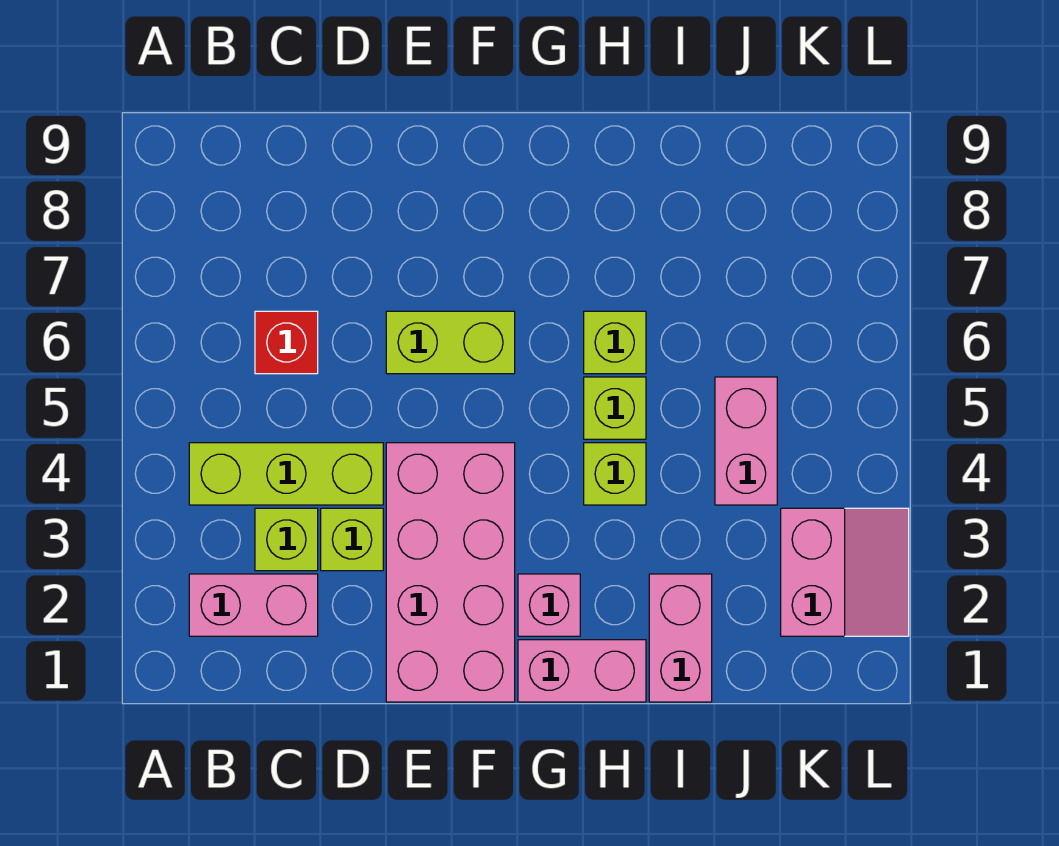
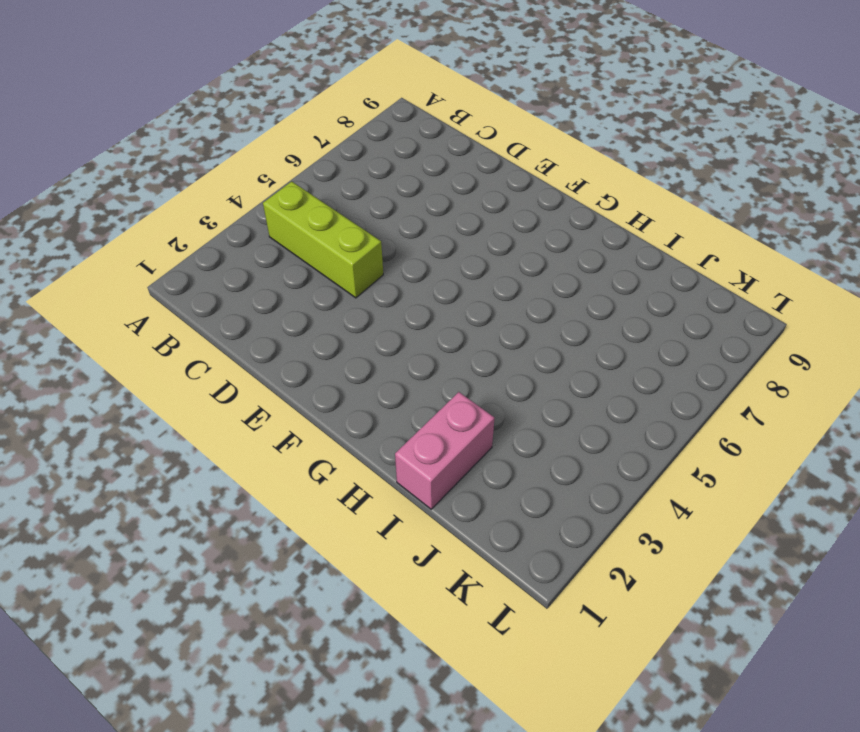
none -> pink brick B2:C2 level 1
none -> lime brick C3 level 1
none -> red brick C6 level 1

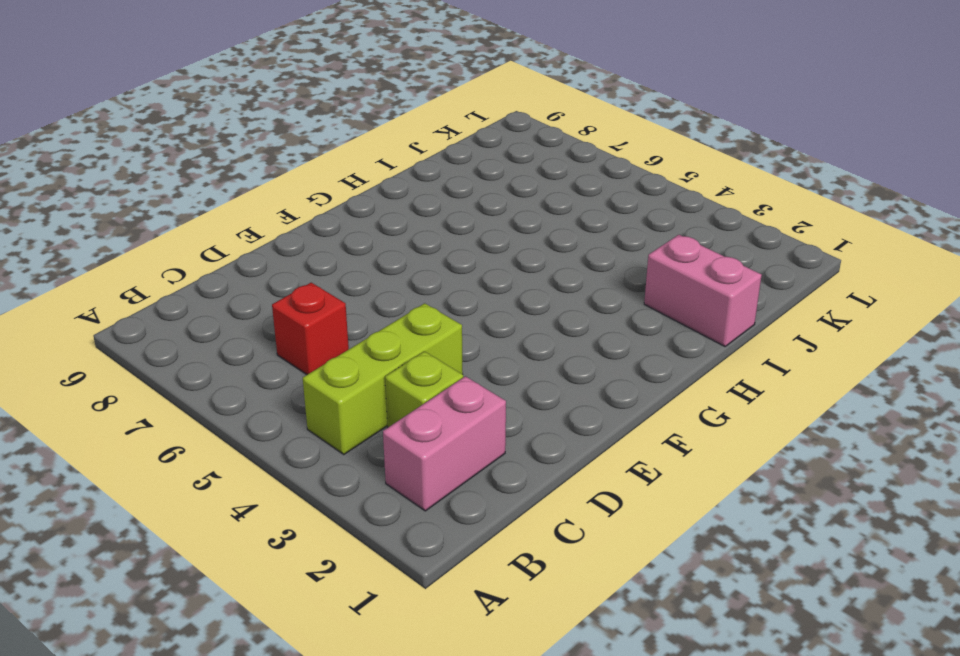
none -> lime brick D3 level 1
none -> pink brick E1:F4 level 1
none -> lime brick E6:F6 level 1

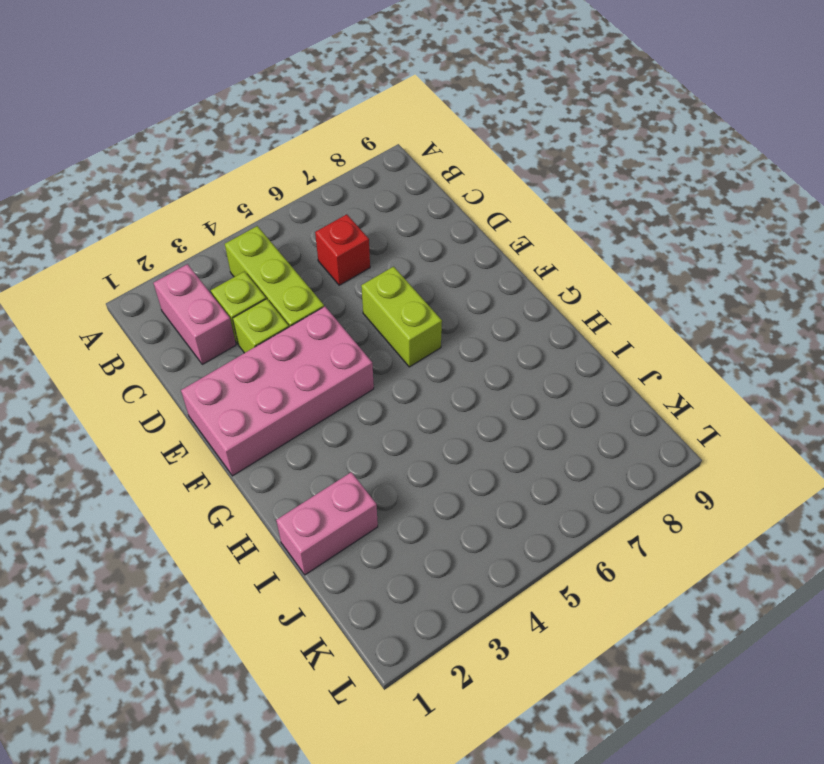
none -> pink brick G1:H1 level 1
none -> pink brick G2 level 1
none -> lime brick H4 level 1

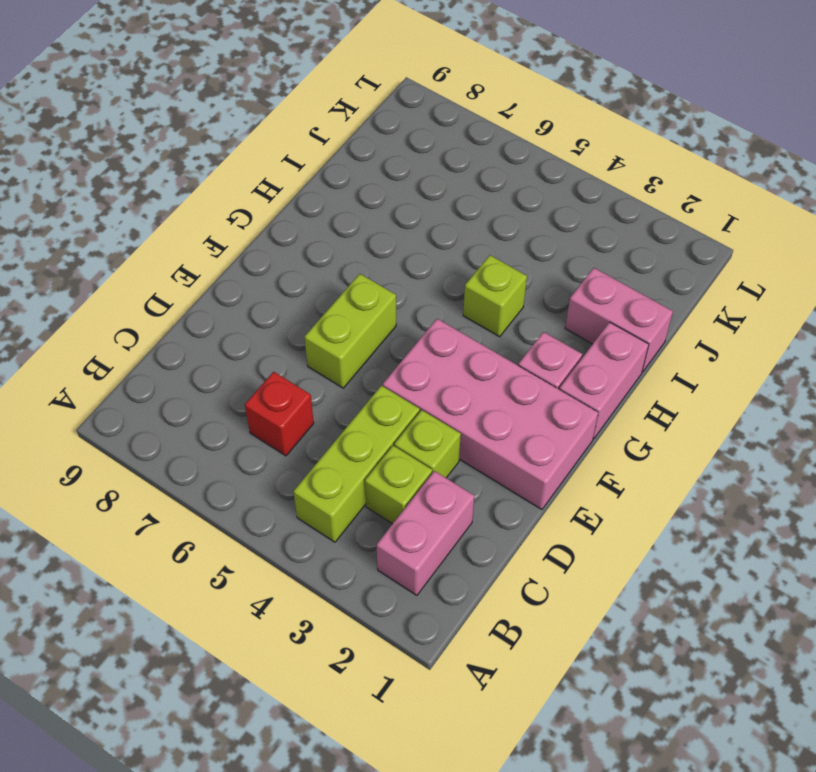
none -> lime brick H5 level 1
none -> lime brick H6 level 1
none -> pink brick J4:J5 level 1

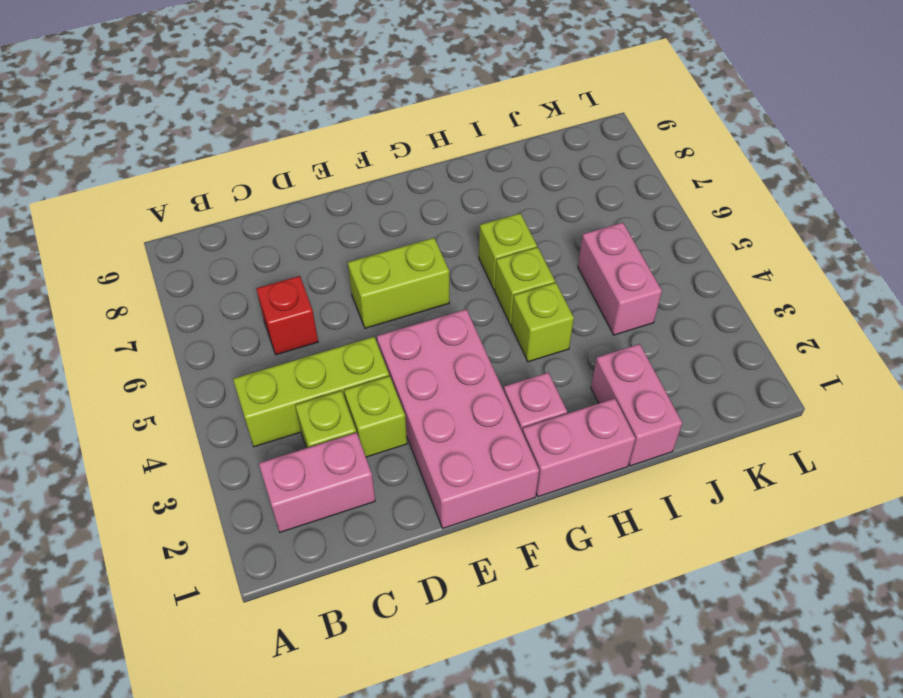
none -> pink slope K2:L3 level 1 top K

